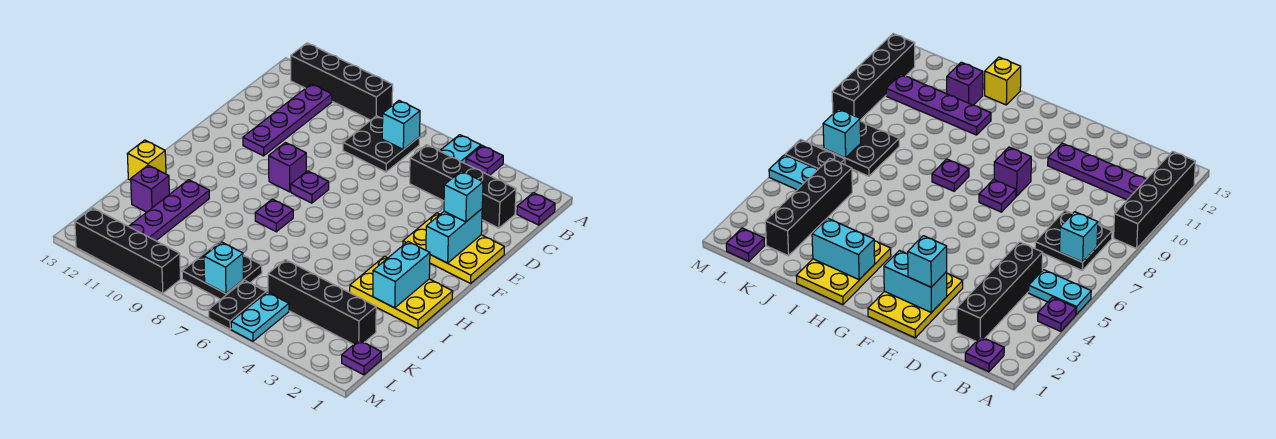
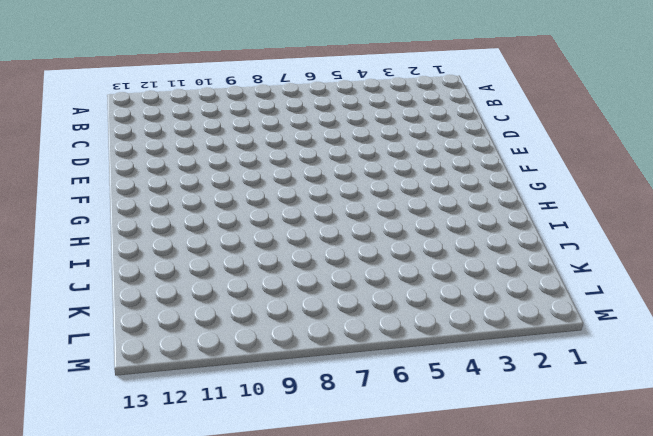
none -> purple plate A4 level 1
none -> cyan plate A5:B5 level 1
none -> black brick A9:A12 level 1

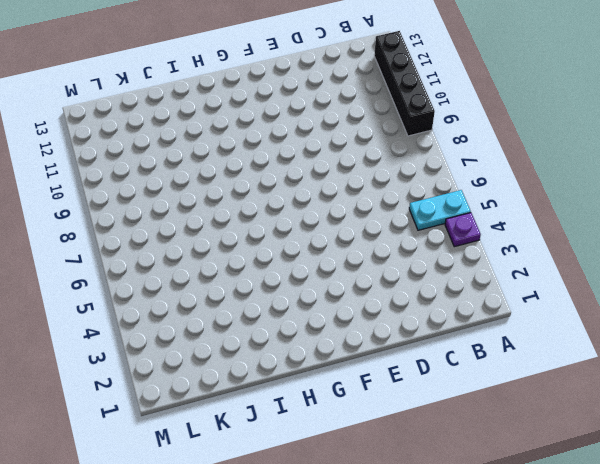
none -> purple plate B1 level 1
none -> black plate B7:C8 level 1
none -> purple plate B11:E11 level 1

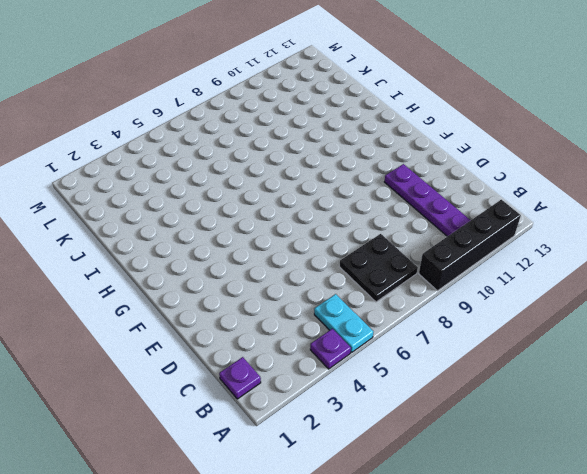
none -> black brick C2:C5 level 1
none -> yellow plate E1:F3 level 1
none -> purple plate F8 level 1

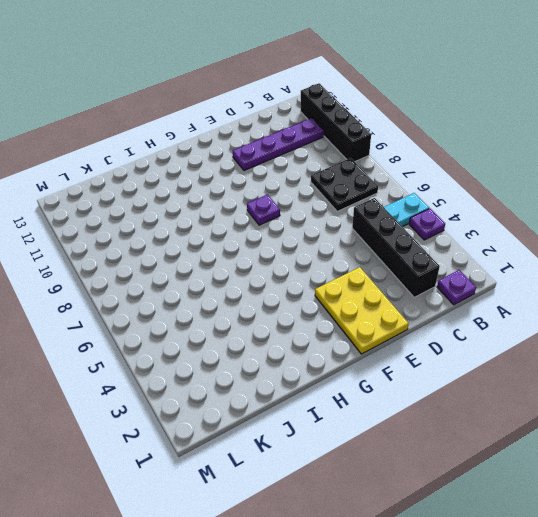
none -> purple brick F9 level 1
none -> yellow plate H1:I3 level 1
none -> purple plate H8 level 1

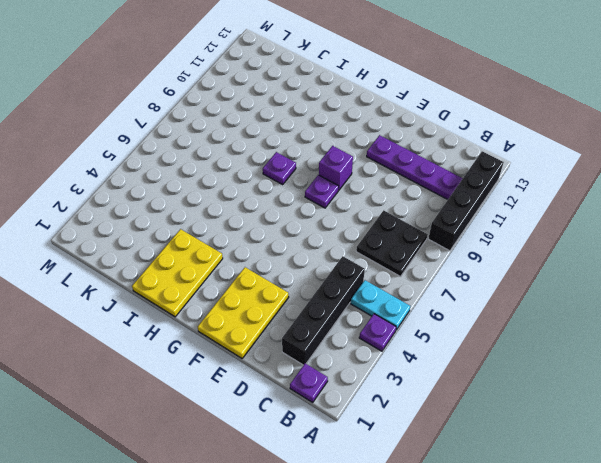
none -> purple plate I11:L11 level 1
none -> yellow brick I13 level 1
none -> purple brick J12 level 1

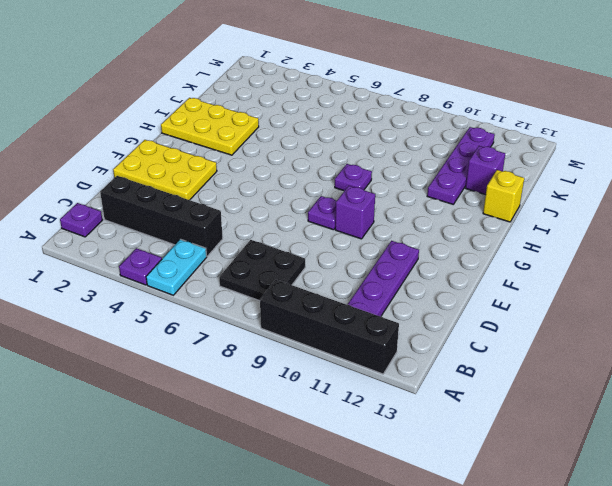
none -> black brick K2:K5 level 1
none -> black plate K7:L8 level 1
none -> purple plate L1 level 1

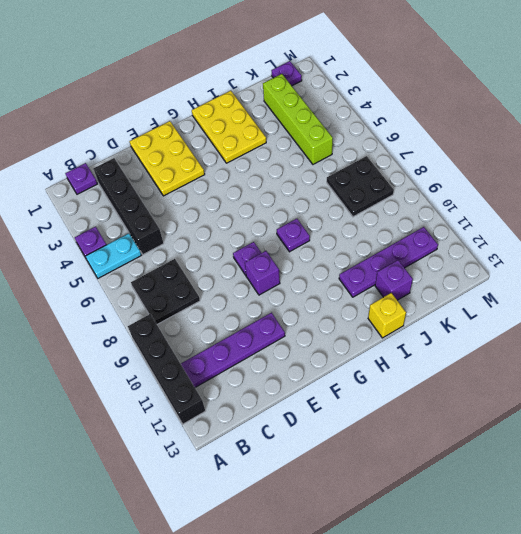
lime brick K2:K5 level 1 -> black brick K2:K5 level 1
none -> cyan plate L5:M5 level 1
none -> black plate L6:M6 level 1
none -> black brick M9:M12 level 1

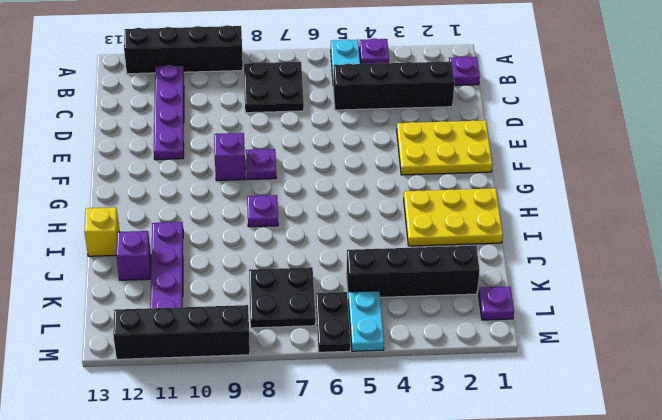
none -> cyan brick B7 level 2
none -> cyan brick E2:F2 level 2
none -> cyan brick H2:I2 level 2

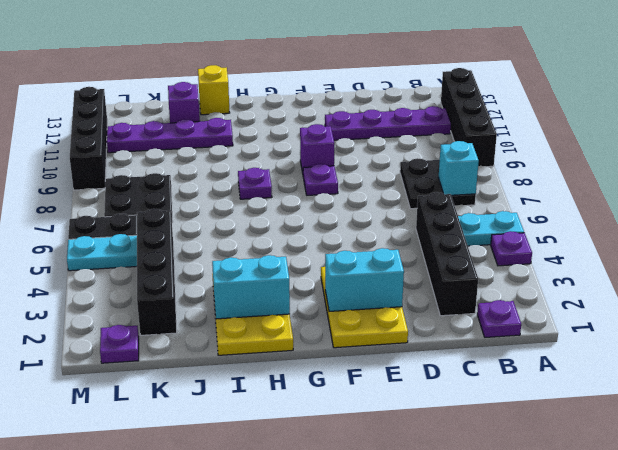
none -> cyan brick L7 level 2
none -> cyan brick E2 level 3

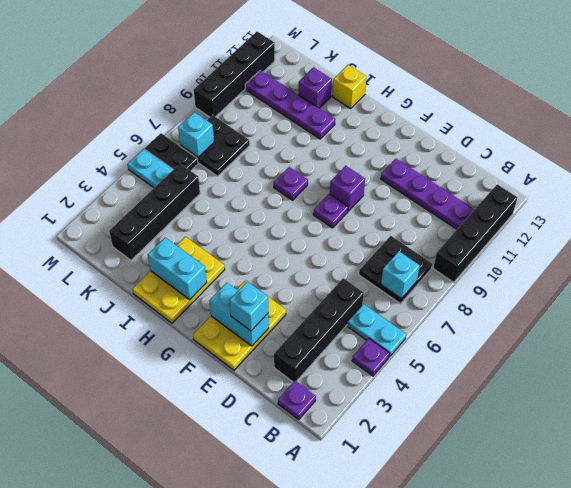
none -> purple plate L1 level 1

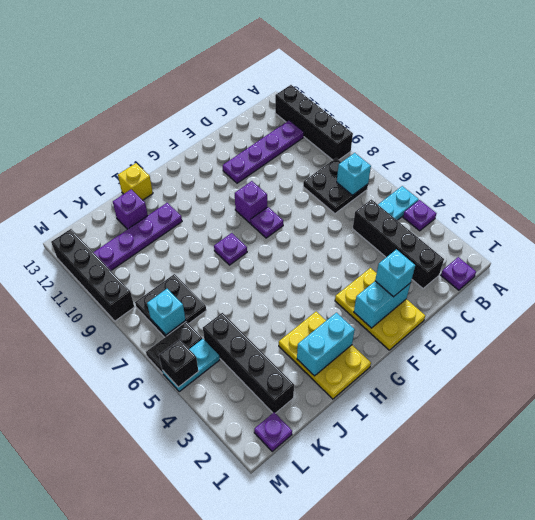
black brick M5 level 2 -> none

